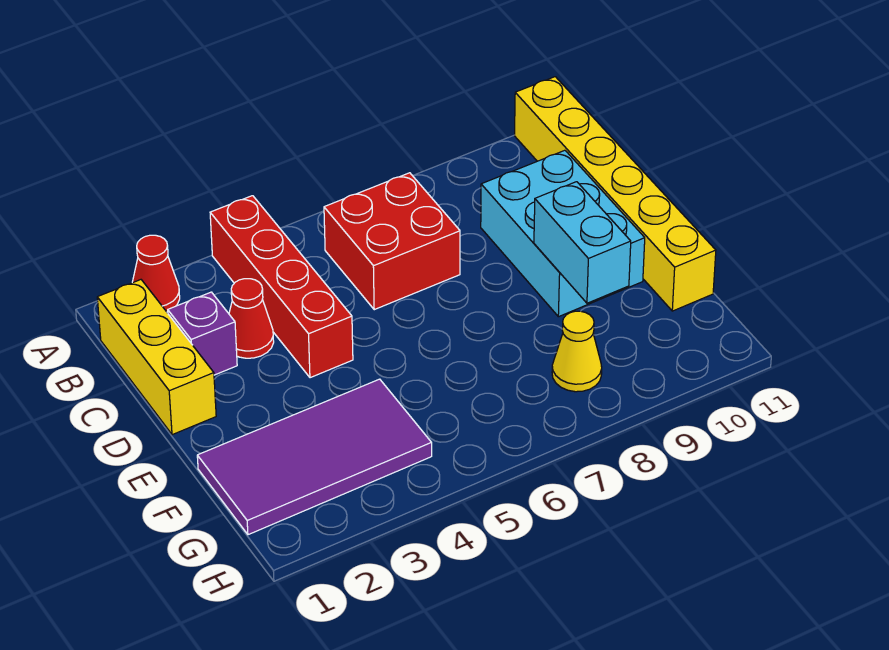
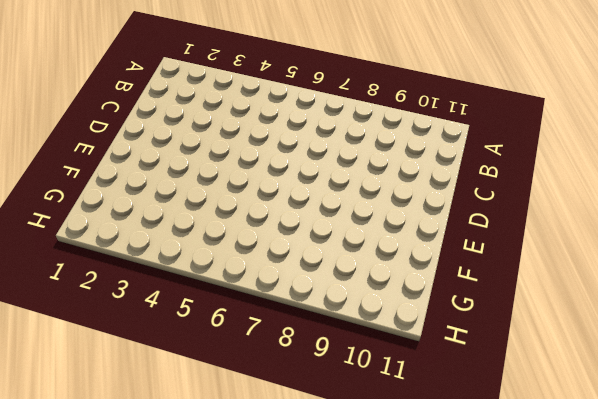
none -> red cone A2 level 1
none -> red brick A4:D4 level 1

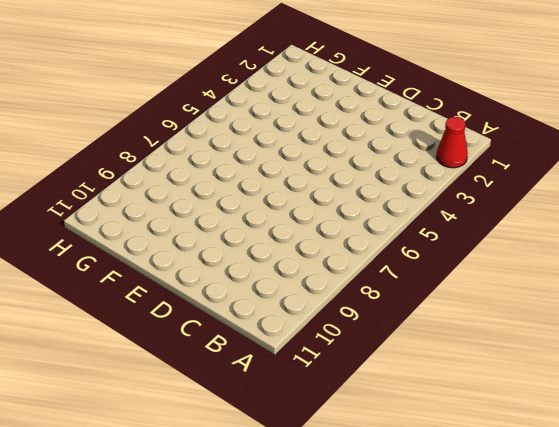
none -> red brick A4:D4 level 1
none -> yellow brick A11:F11 level 1

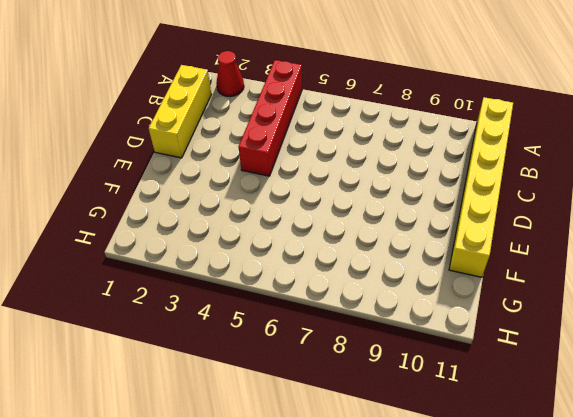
none -> red brick B6:C7 level 1
none -> purple brick C2 level 1

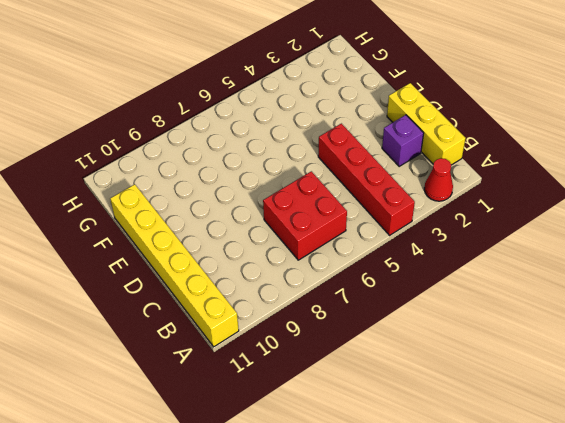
none -> red cone C3 level 1
none -> cyan brick C9:E10 level 1

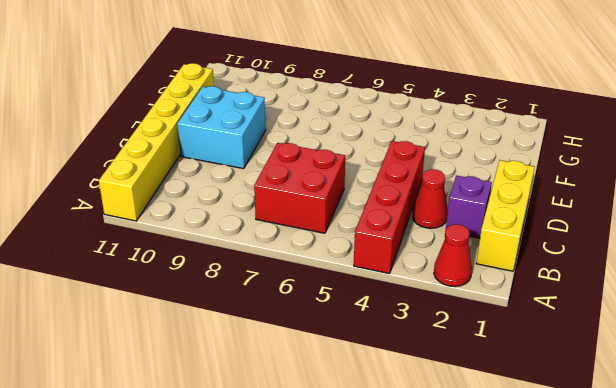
cyan brick D9:E10 level 1 -> cyan brick C9:E10 level 1
none -> purple tile F1:G4 level 1
none -> yellow cone G8 level 1

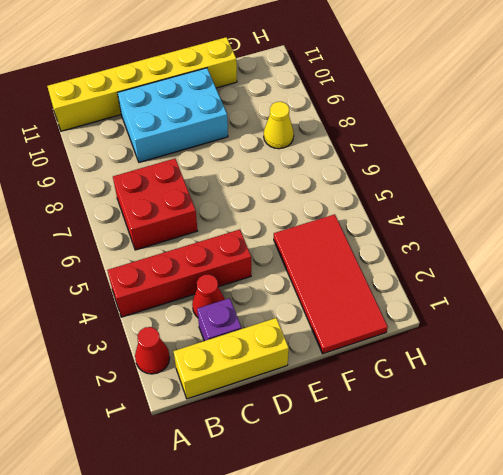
red tile F1:G4 level 1 -> purple tile F1:G4 level 1
none -> cyan brick E9:F9 level 2

